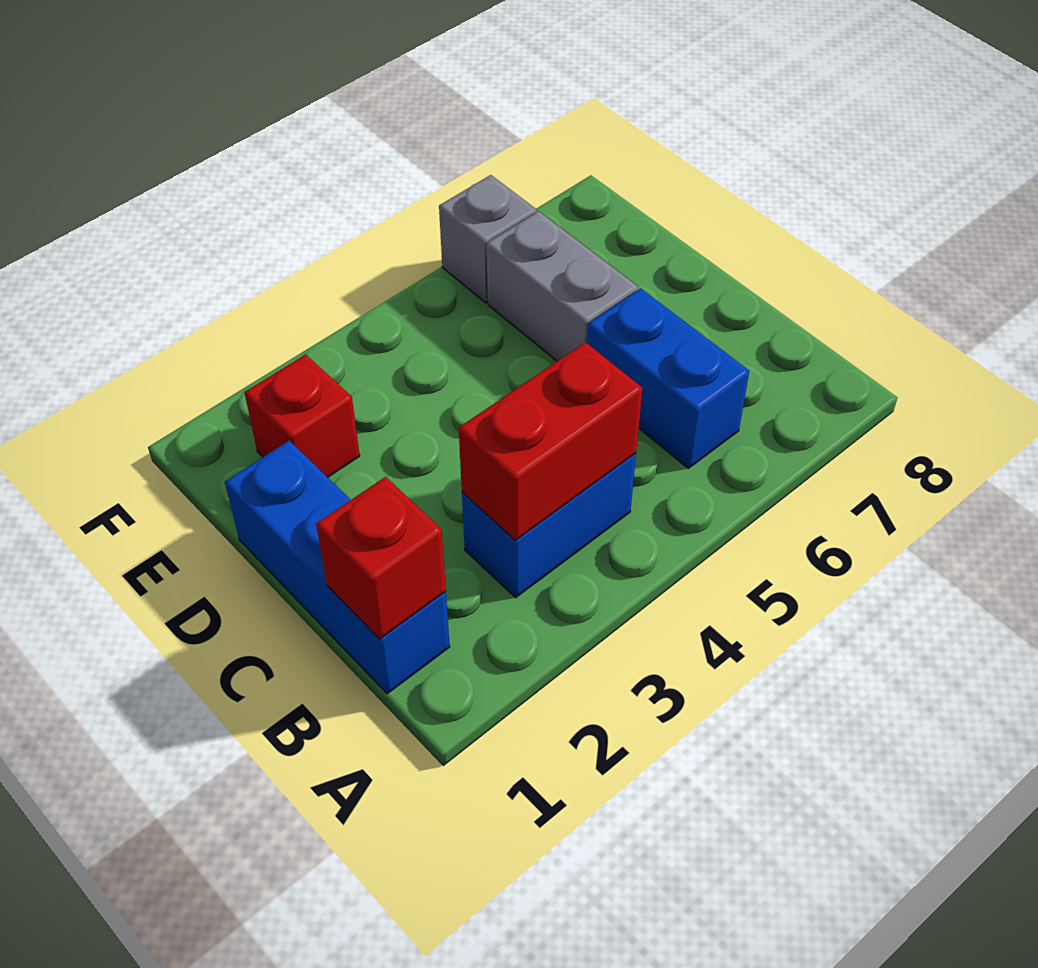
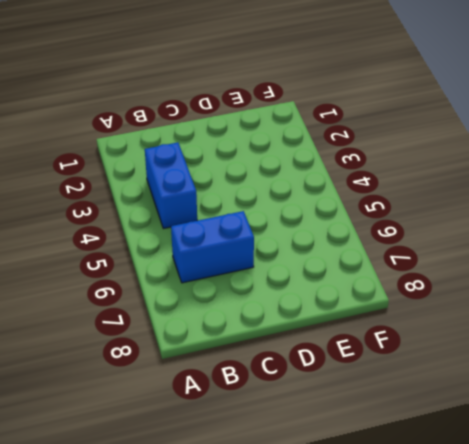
none -> blue brick B1:D1 level 1
none -> grey brick D6:E6 level 1

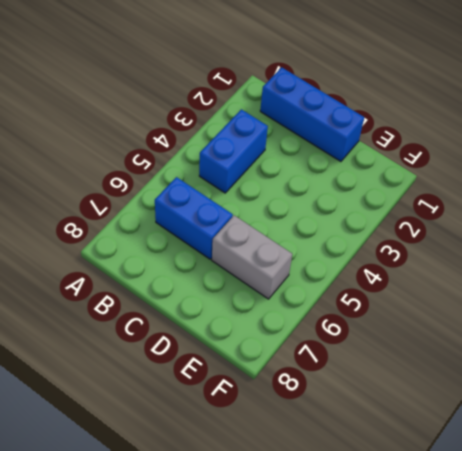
none -> red brick E2 level 1
none -> grey brick F6 level 1

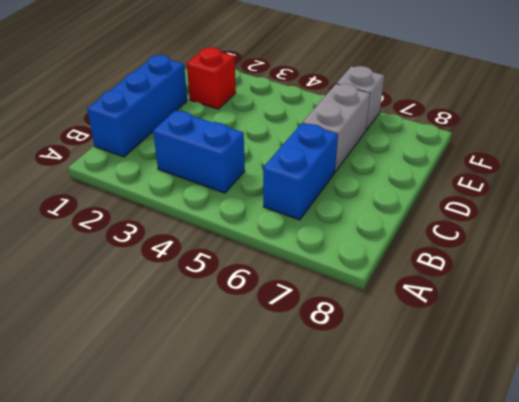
none -> red brick B1 level 2
none -> red brick B3:B4 level 2

